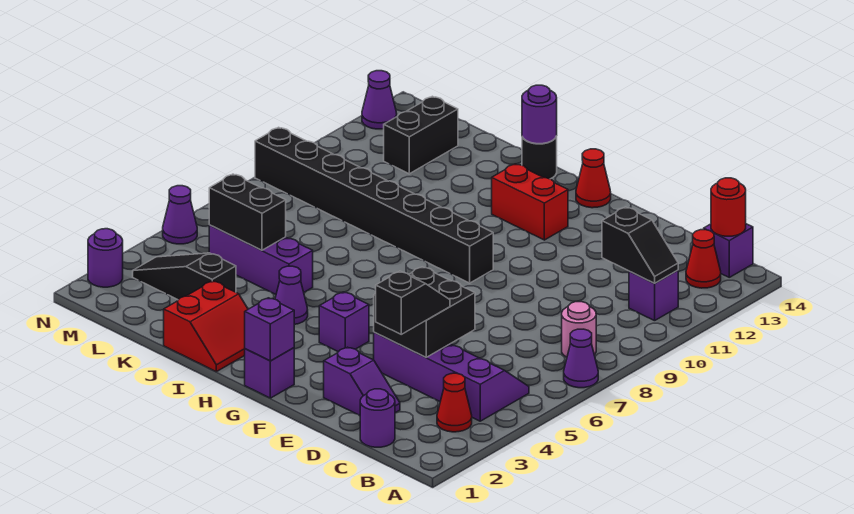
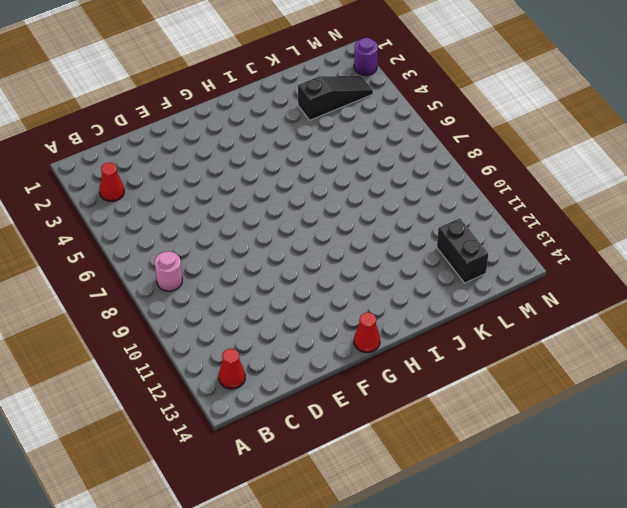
none -> purple cone A7 level 1
none -> purple slope B4:E5 level 1 top 4
none -> purple brick B11 level 1
none -> purple brick B14 level 1

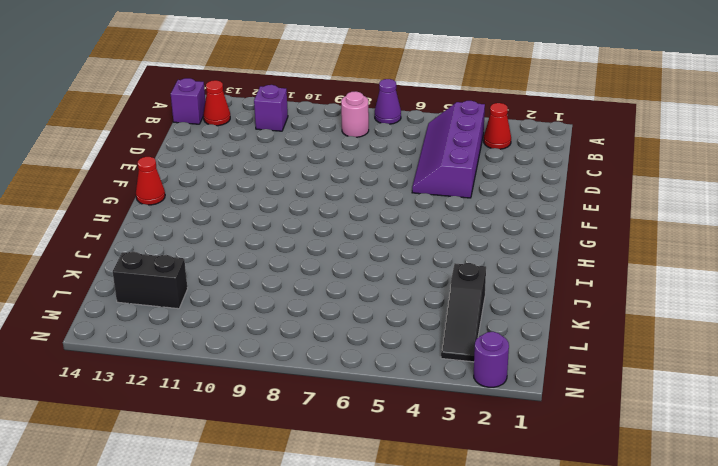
none -> purple round brick C1 level 1
none -> purple slope D2:E2 level 1 top E
none -> purple brick G1 level 1
none -> purple brick G4 level 1

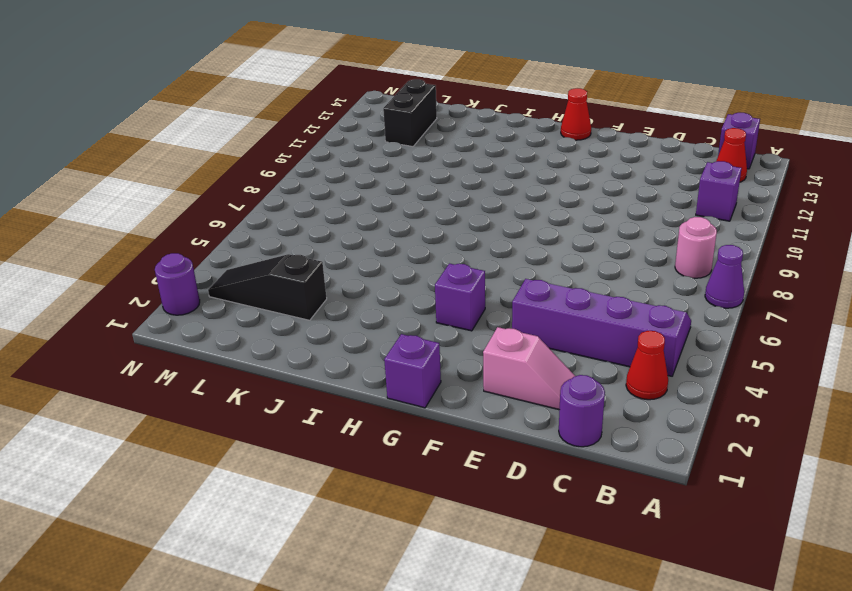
pink slope D2:E2 level 1 top E -> purple slope D2:E2 level 1 top E
none -> black brick G9:N9 level 1
none -> red brick G12:H12 level 1
none -> red slope I1:J2 level 1 top J
none -> purple cone I4 level 1

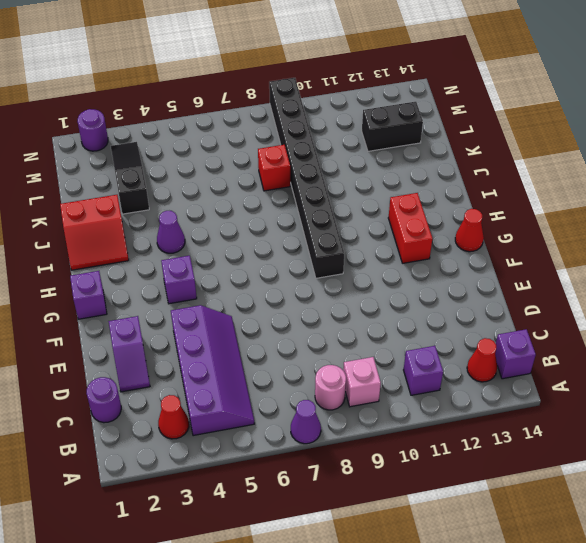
pink brick B9 level 1 -> none
red brick K8 level 1 -> none
none -> black round brick I14 level 1
none -> purple brick J5:L5 level 1
none -> purple cone N5 level 1
none -> purple cone N13 level 1

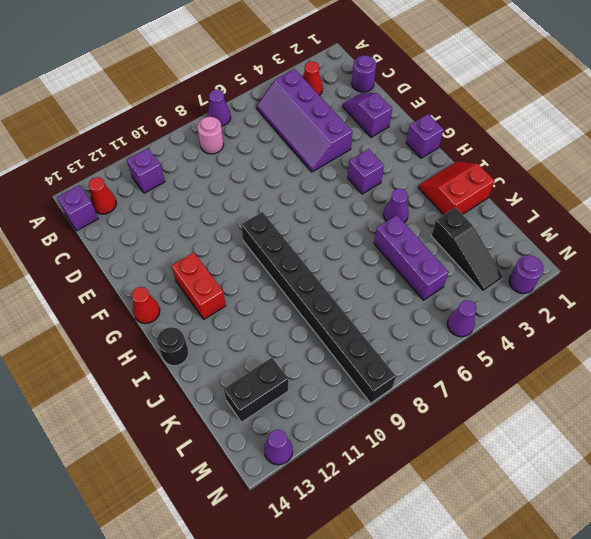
none -> black slope B11:C11 level 2 top C
none -> red round brick B14 level 2
none -> black brick D4:E5 level 2
none -> purple brick G1 level 2

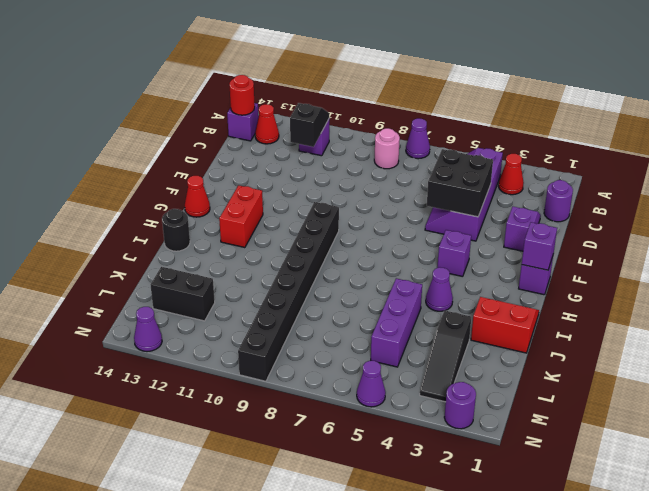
none -> purple round brick I14 level 2
none -> black brick K5:L5 level 2
none -> black slope D3:D4 level 3 top 3

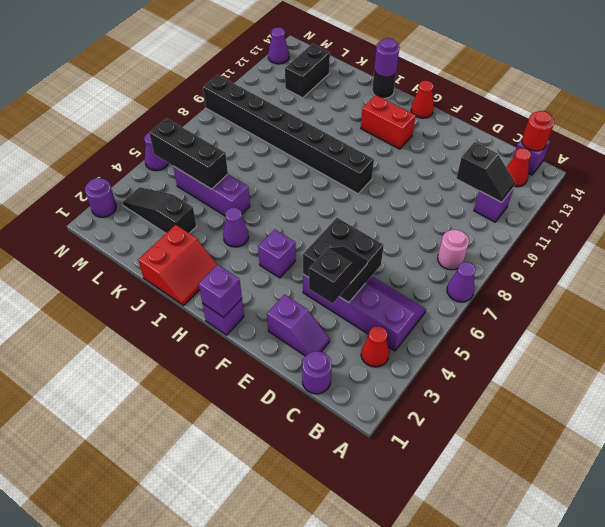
black brick K5:M5 level 2 -> black brick K5:L5 level 2

